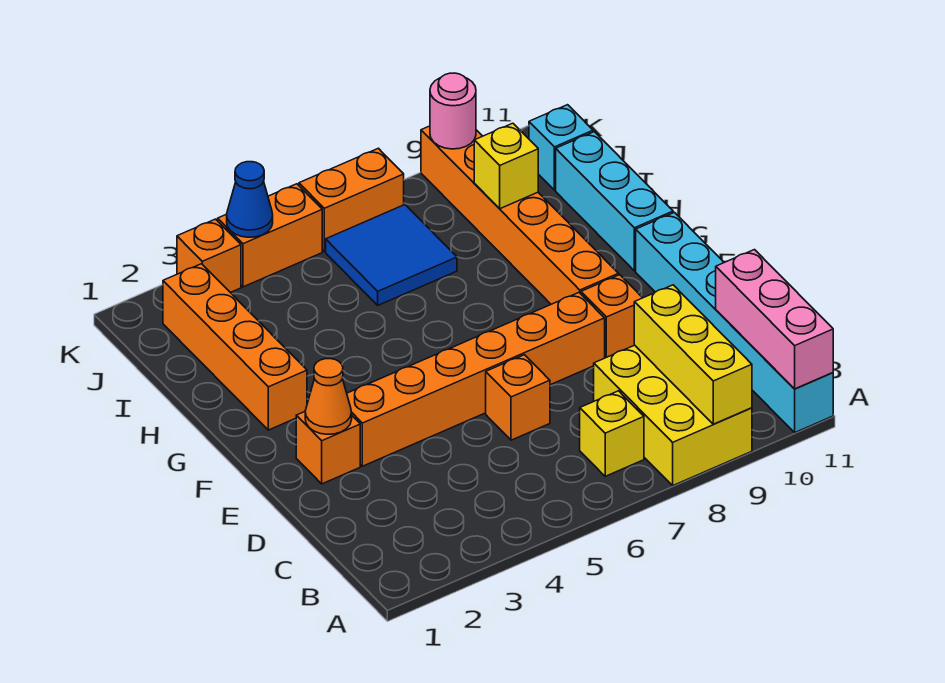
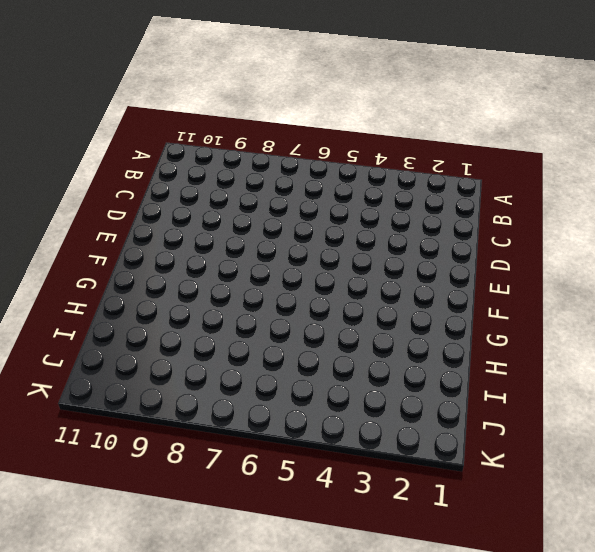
none -> yellow brick A8:C9 level 1
none -> cyan brick A11:F11 level 1
none -> yellow brick B7 level 1

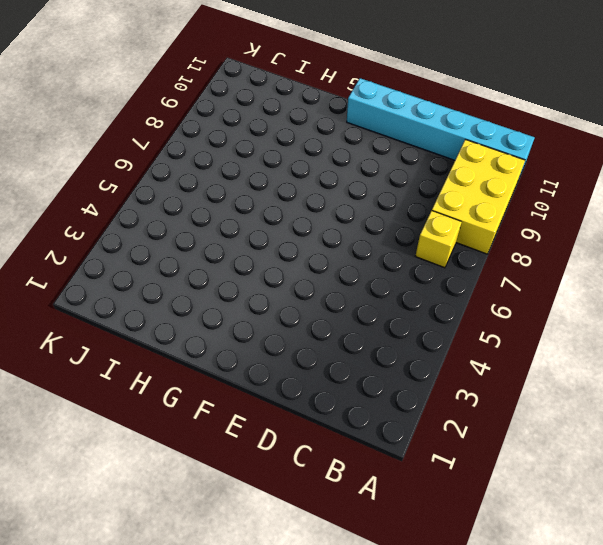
yellow brick A8:B10 level 1 -> yellow brick A8:C9 level 1
none -> orange brick D6 level 1
none -> orange brick E2 level 1
none -> orange brick E3:E8 level 1

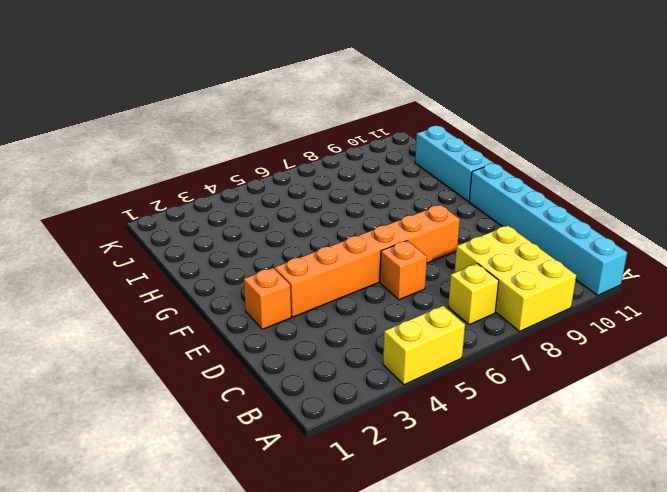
yellow brick A4:A5 level 1 -> none
none -> orange brick E9 level 1
none -> orange brick F9:K9 level 1
none -> orange brick G2:J2 level 1

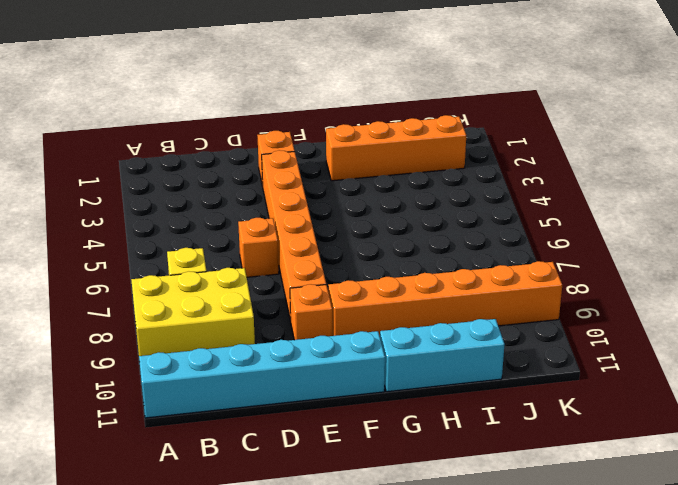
none -> blue tile I6:J7 level 1
none -> cyan brick J11 level 1
none -> orange brick K3 level 1

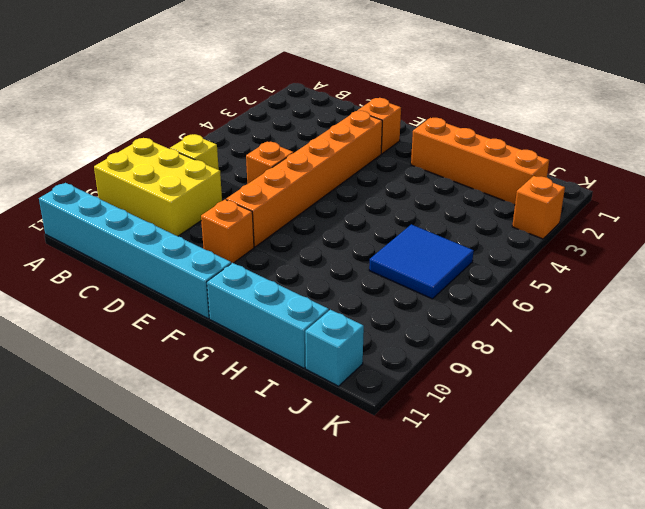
none -> orange brick F9:K9 level 1
none -> orange brick K4:K5 level 1
none -> orange brick K6:K7 level 1

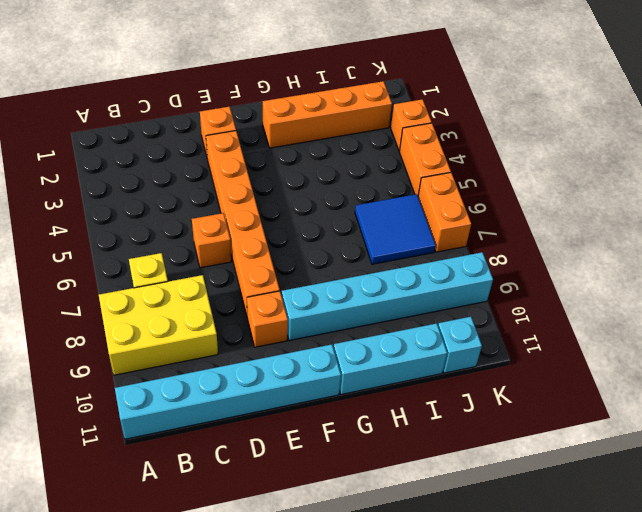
cyan brick F9:K9 level 1 -> orange brick F9:K9 level 1
none -> yellow brick A9:C9 level 2
none -> pink brick A11:C11 level 2
none -> orange cone E2 level 2

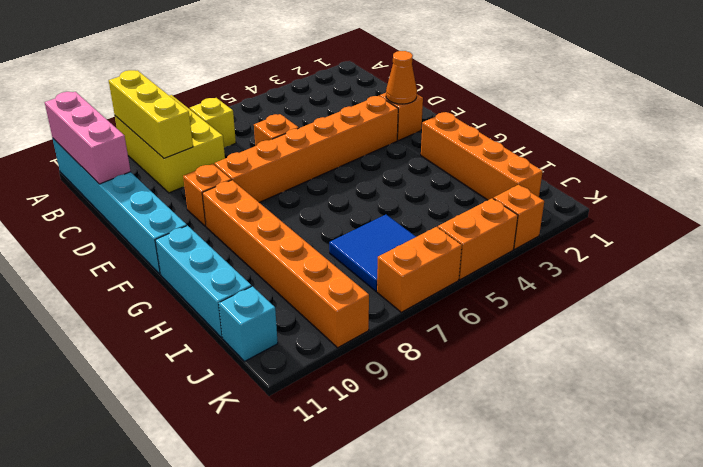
none -> yellow brick I9 level 2
none -> blue cone K4 level 2
none -> pink round brick K9 level 2

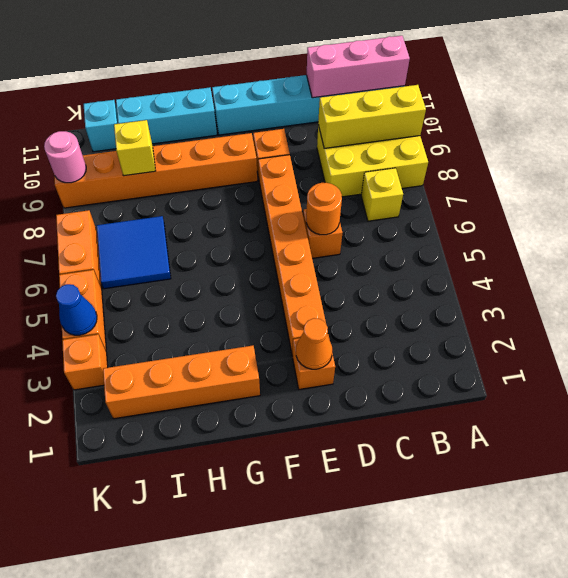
orange round brick D6 level 2 -> none

